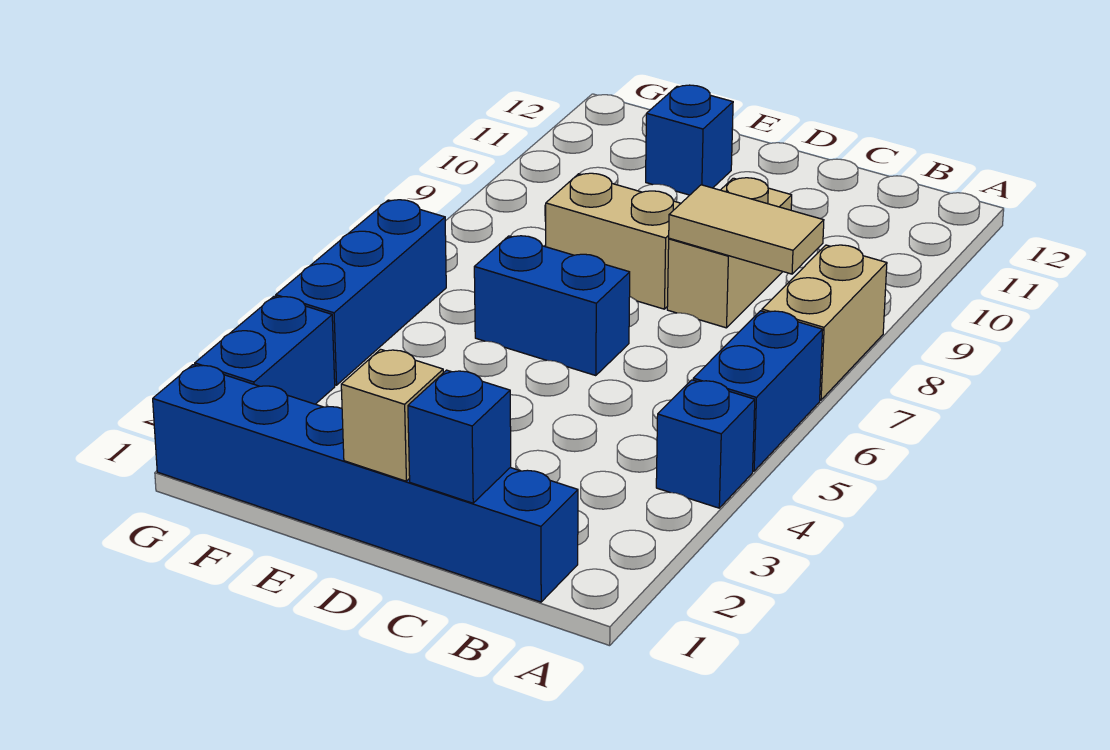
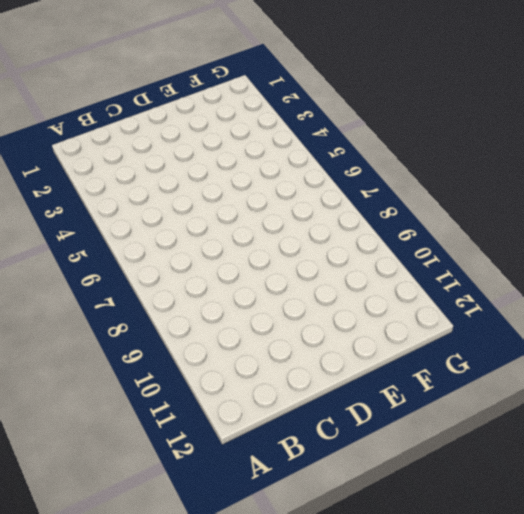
none -> blue brick A4 level 1
none -> blue brick A5:A6 level 1
none -> tan brick A7:A8 level 1

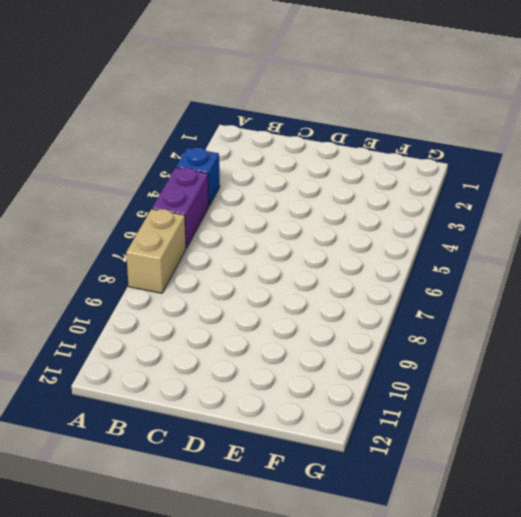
purple brick A5:A6 level 1 -> blue brick A5:A6 level 1
none -> blue brick B1:G1 level 1
none -> tan brick C8:C9 level 1
none -> blue brick D6:E6 level 1

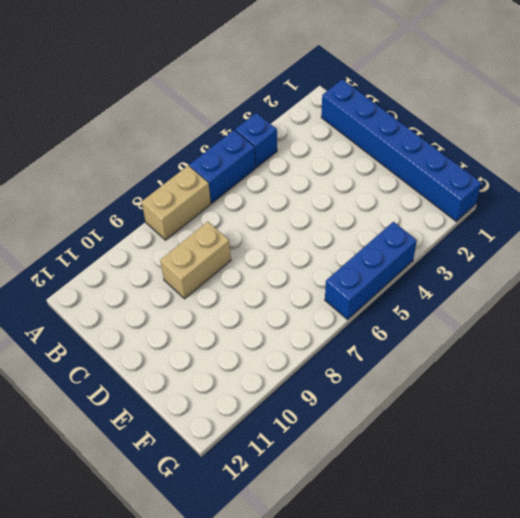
none -> blue brick D6:E6 level 1
none -> tan brick D8:E8 level 1
none -> blue brick E11 level 1

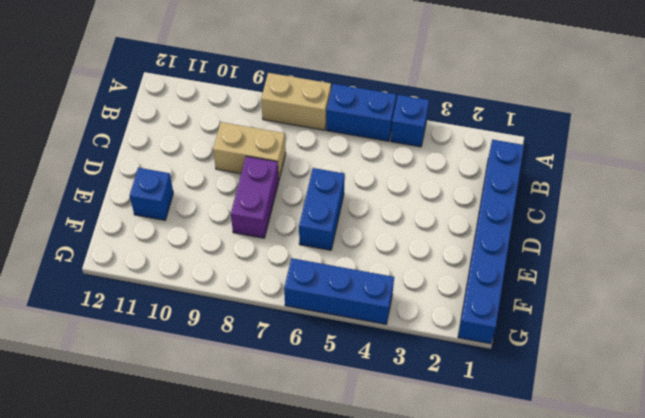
purple brick D8:E8 level 1 -> tan brick D8:E8 level 1
none -> blue brick G2:G3 level 1
none -> tan tile B8:C8 level 2
none -> blue brick C1 level 2

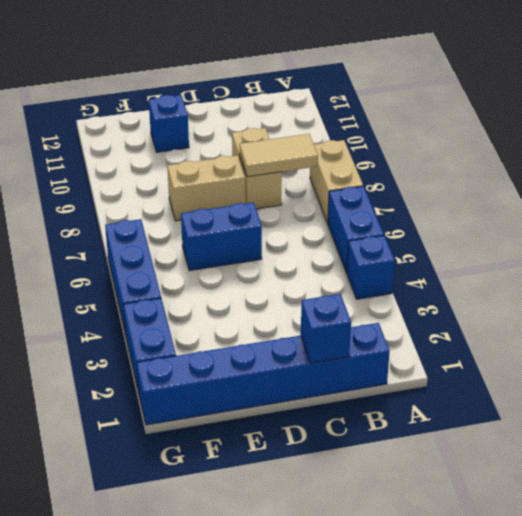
none -> tan brick D1 level 2

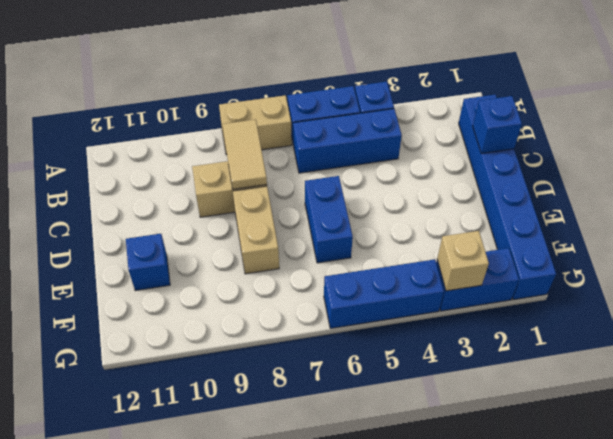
blue brick B4:B6 level 1 -> none
tan brick G3 level 2 -> tan brick D1 level 2

